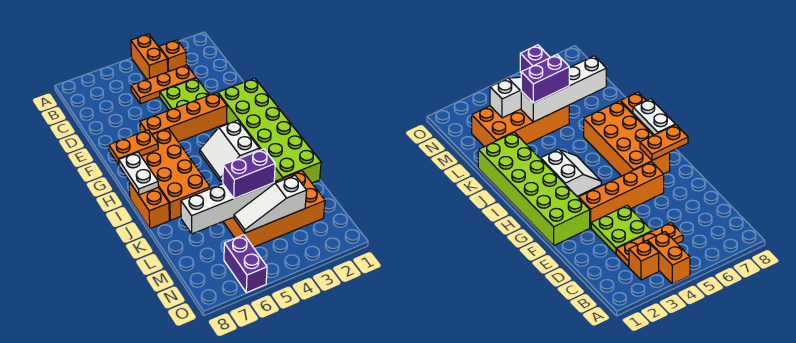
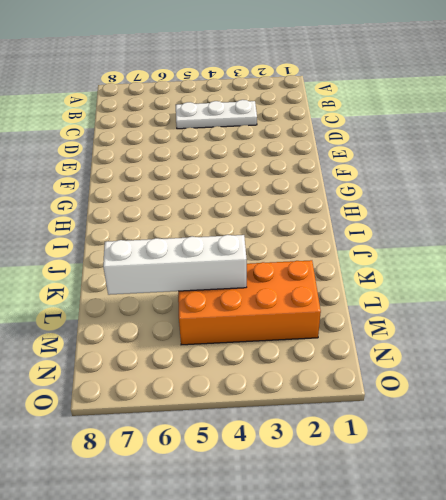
white plate C3:C5 level 1 -> orange plate C3:C5 level 1
none -> orange brick A4:B4 level 1
none -> orange brick B3 level 1
none -> lime plate D3:E4 level 1

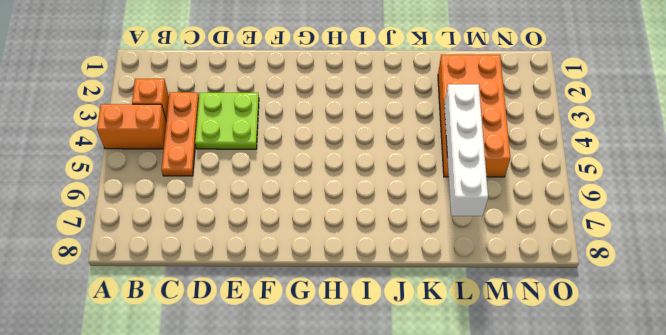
none -> lime brick F1:K2 level 1
none -> orange brick F3:F6 level 1
none -> orange brick G6:J7 level 1

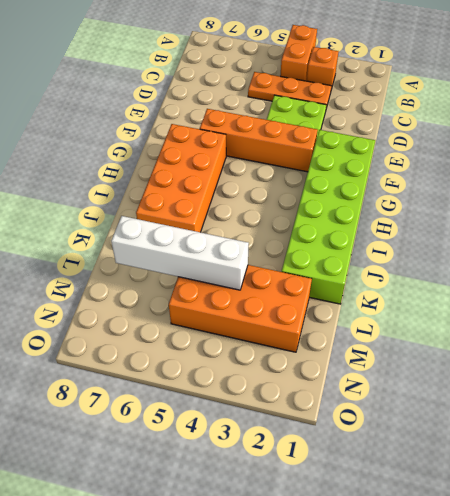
none -> white slope H3:I4 level 1 top 3
none -> orange brick I8:J8 level 1
none -> purple brick N6:O6 level 1

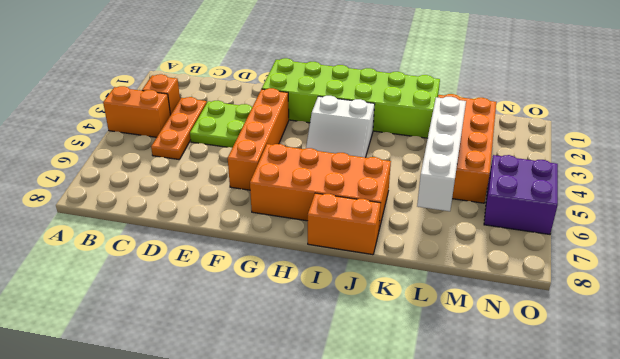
purple brick N5:O6 level 1 -> purple brick N6:O6 level 1
none -> orange plate G7:G8 level 2
none -> white plate H8:I8 level 2
none -> white slope M3:M5 level 2 top 3

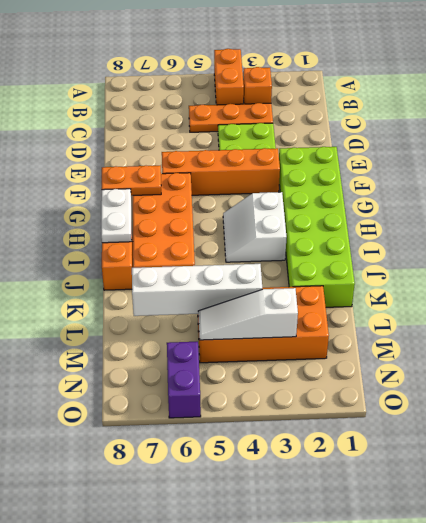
none -> purple brick L4:L5 level 3

